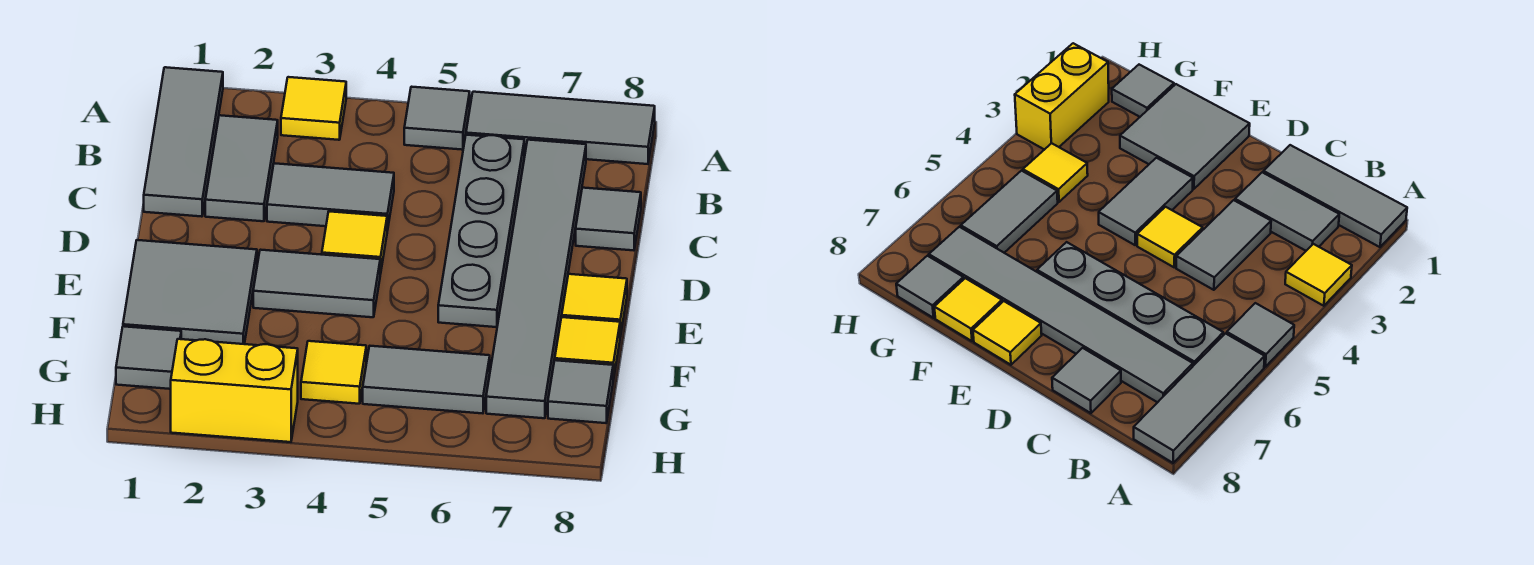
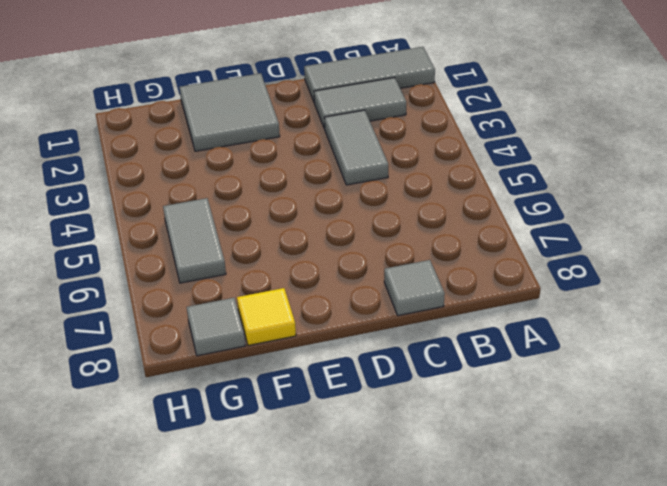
none -> yellow tile A3 level 1
none -> grey tile A5 level 1
none -> grey tile A6:A8 level 1

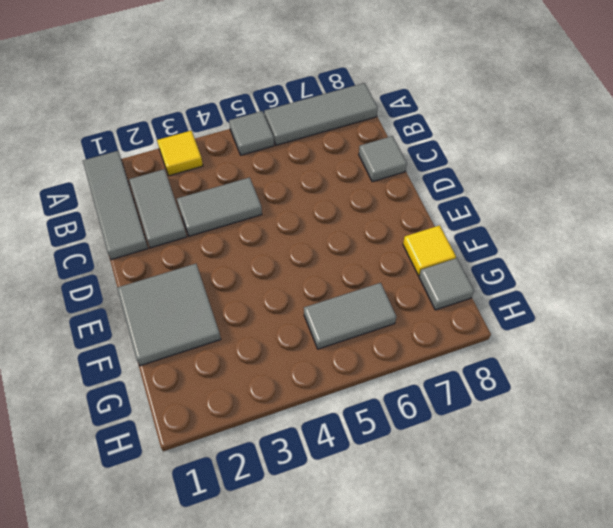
none -> grey plate B6:E6 level 1
none -> grey tile B7:G7 level 1
none -> yellow tile D4 level 1

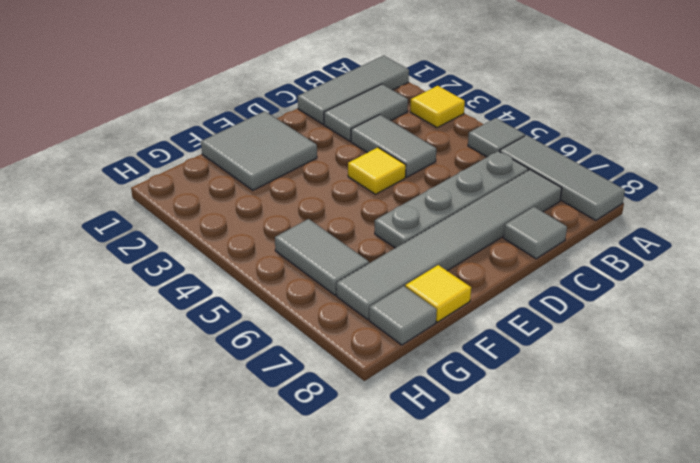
none -> grey tile E3:E4 level 1
none -> yellow tile E8 level 1
none -> grey tile G1 level 1

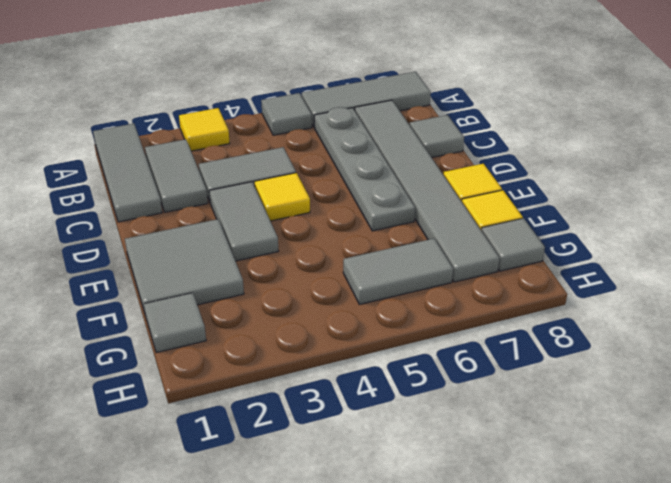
grey tile D3:E3 level 1 -> grey tile E3:E4 level 1
none -> yellow tile G4 level 1
none -> yellow brick H2:H3 level 1

